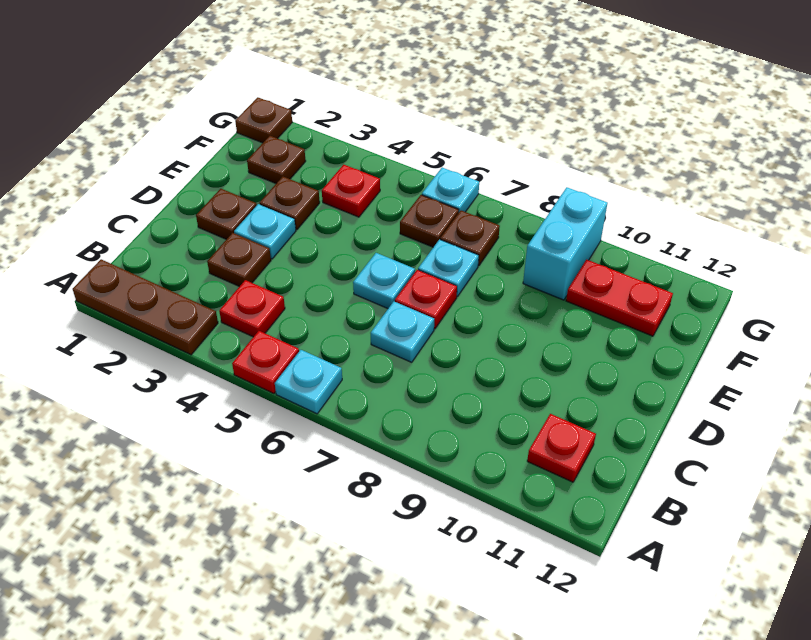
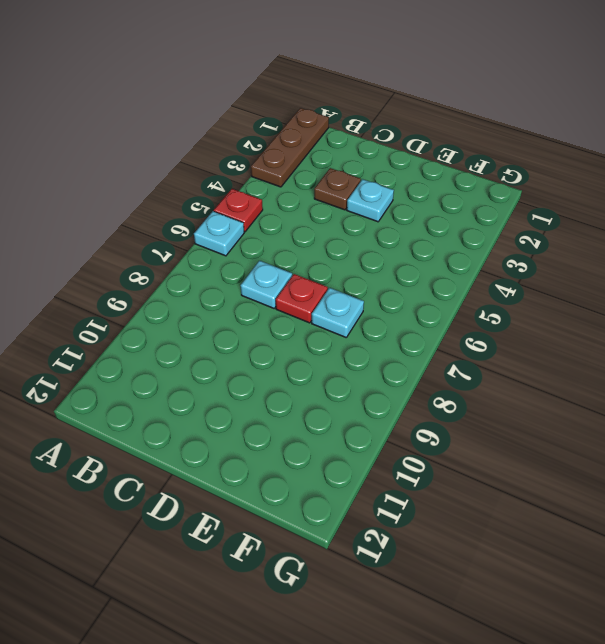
none -> red plate B4 level 1
none -> red plate B11 level 1
none -> brown plate D2 level 1

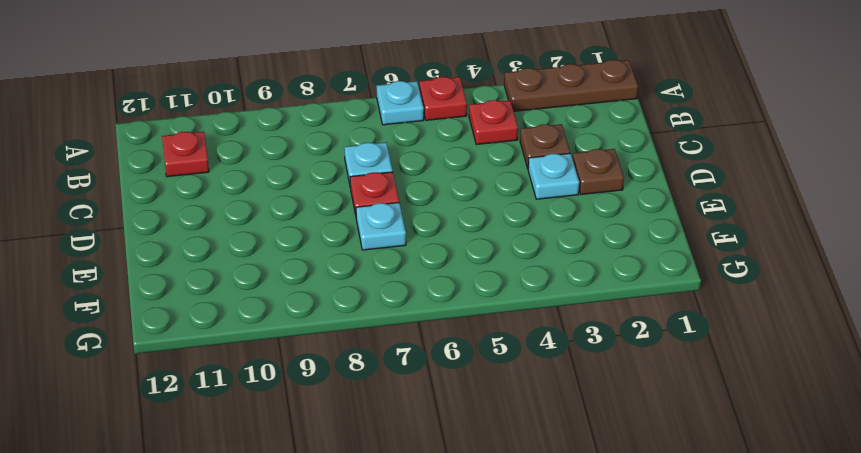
none -> cyan plate D6 level 1
none -> brown plate E3 level 1
none -> brown plate F2 level 1

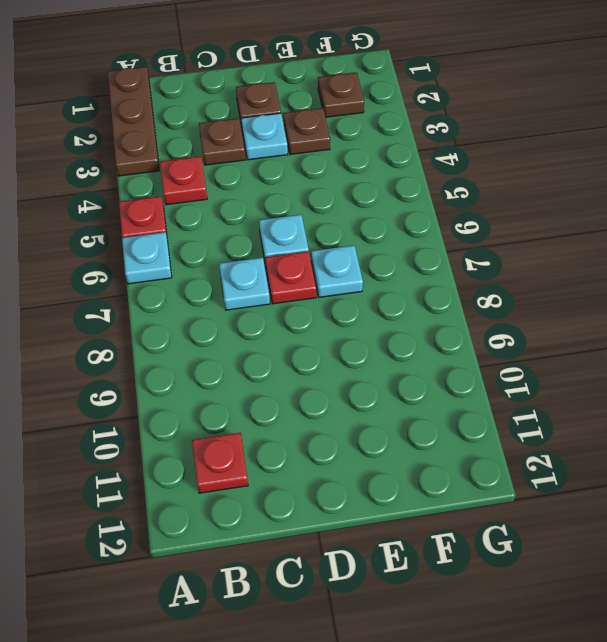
none -> red plate F4 level 1
none -> brown plate F6 level 1
none -> brown plate F7 level 1

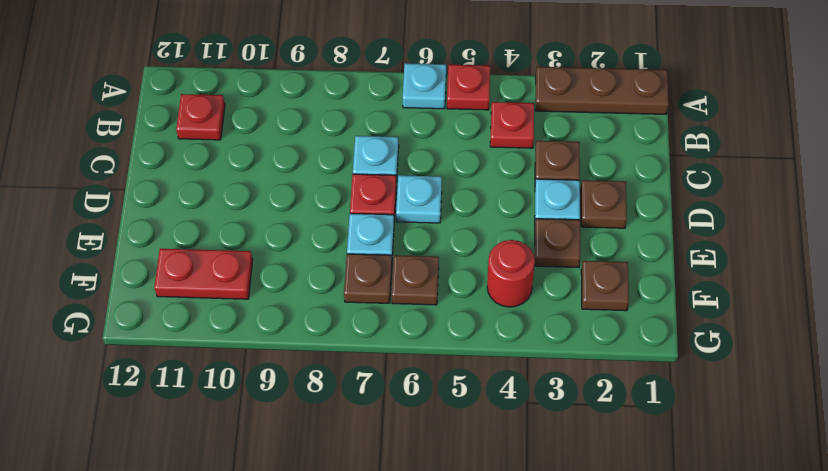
red round brick F4 level 1 -> red plate F4 level 1
none -> cyan brick F9:G9 level 1
none -> brown plate G1 level 1
none -> cyan plate G6 level 1

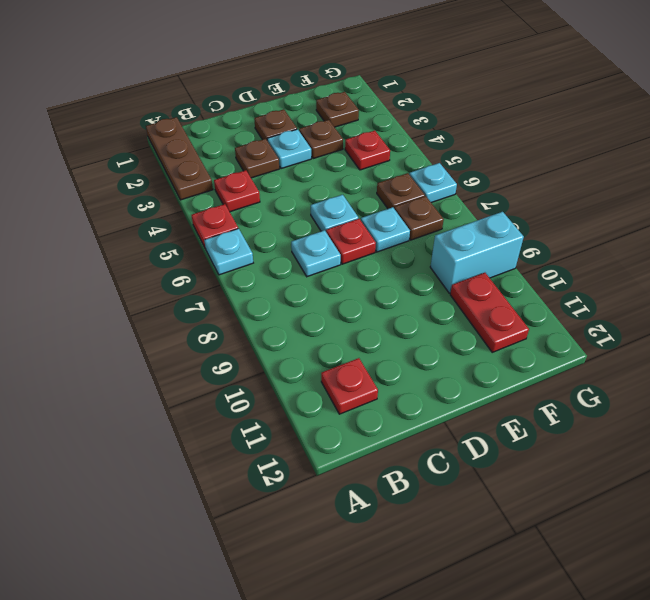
none -> brown plate G1 level 1

